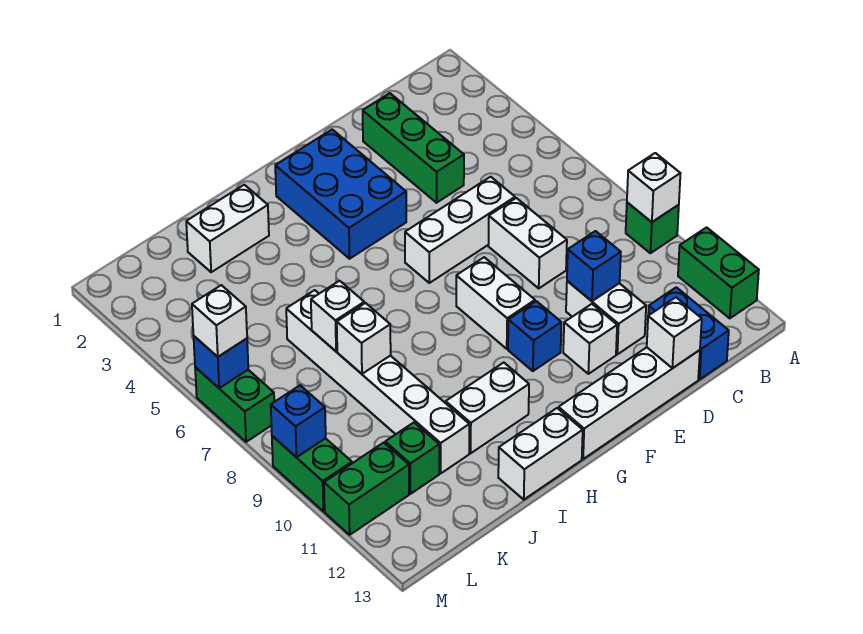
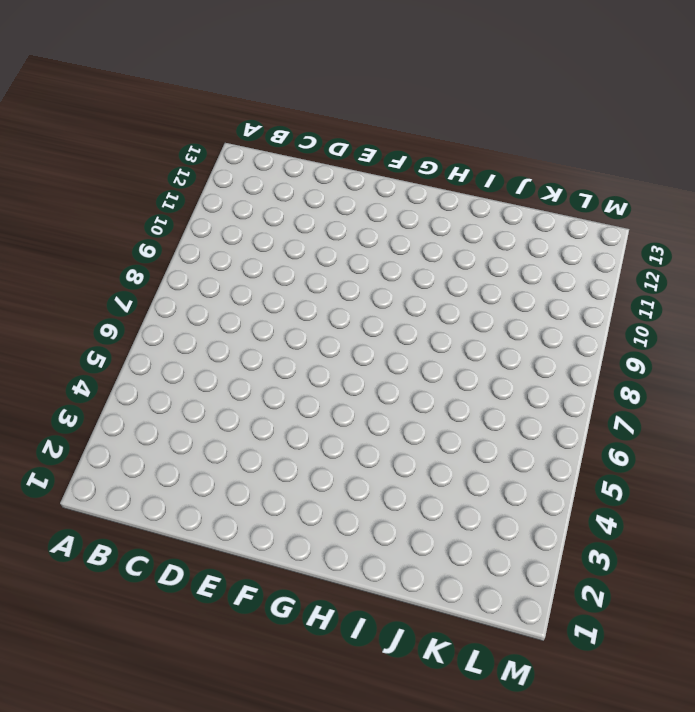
none -> green brick A9 level 1
none -> green brick A11:A12 level 1
none -> blue brick C12:C13 level 1

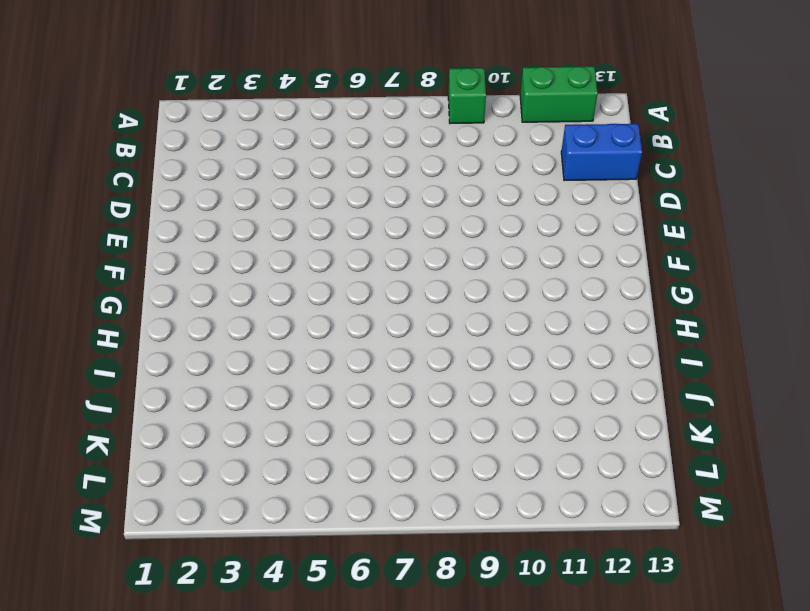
none -> green brick D2:D4 level 1
none -> white brick D6:F6 level 1
none -> white brick D7:D8 level 1

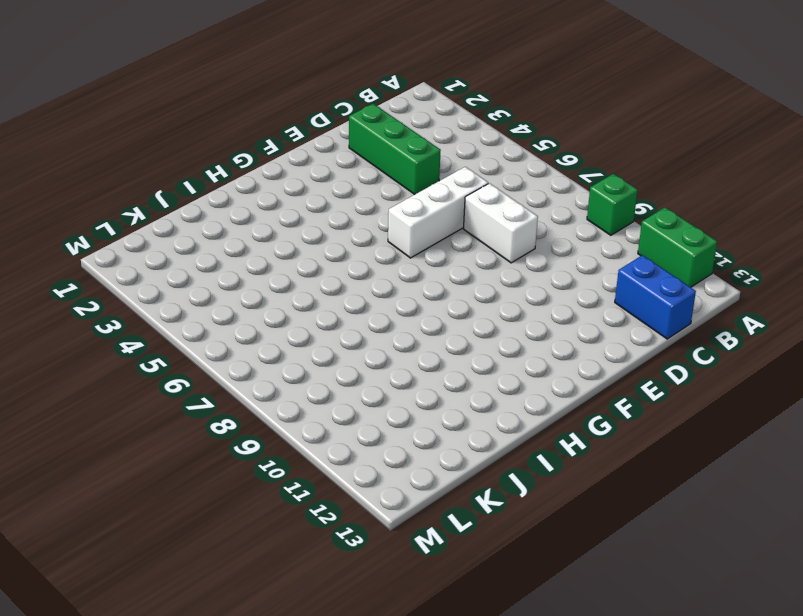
none -> white brick D10:D11 level 1
none -> white brick D13:G13 level 1
none -> white brick E11 level 1

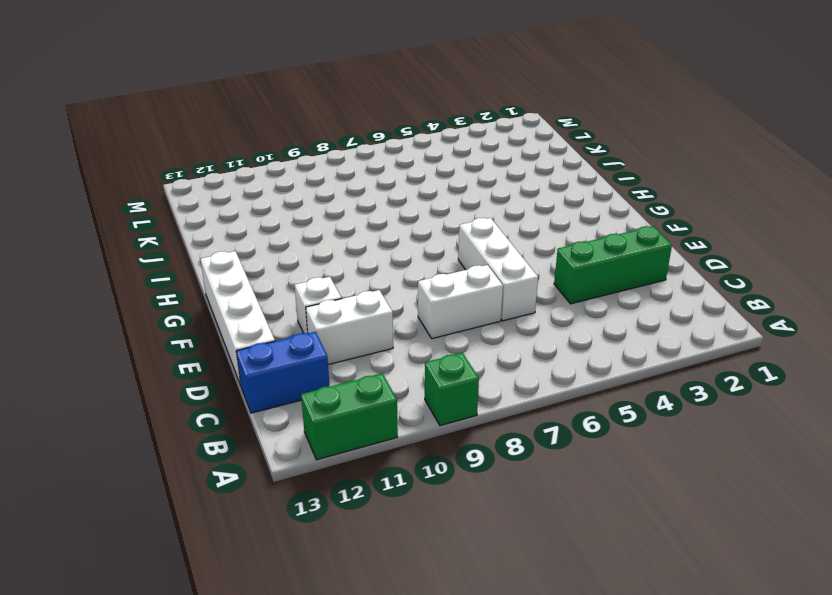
none -> blue brick F2:G4 level 1
none -> white brick F8:F9 level 1
none -> blue brick F10 level 1

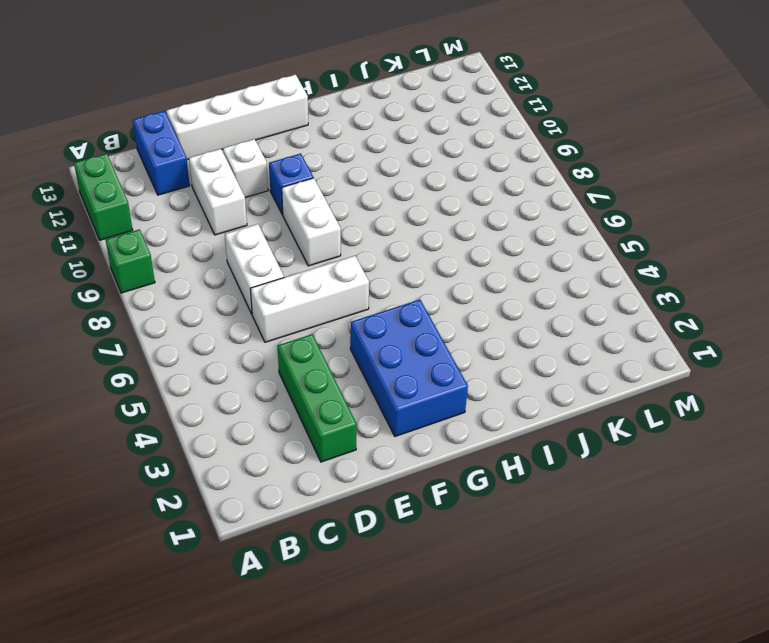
none -> white brick H11:I11 level 1
none -> white brick H13:I13 level 1
none -> white brick I2:J2 level 1

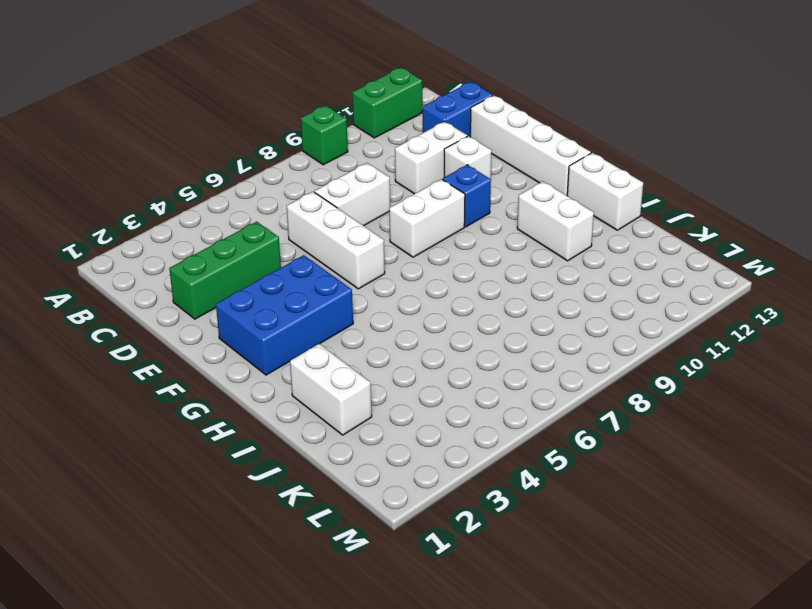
none -> white brick J6:J11 level 1
none -> green brick K11 level 1
none -> green brick L11:M11 level 1

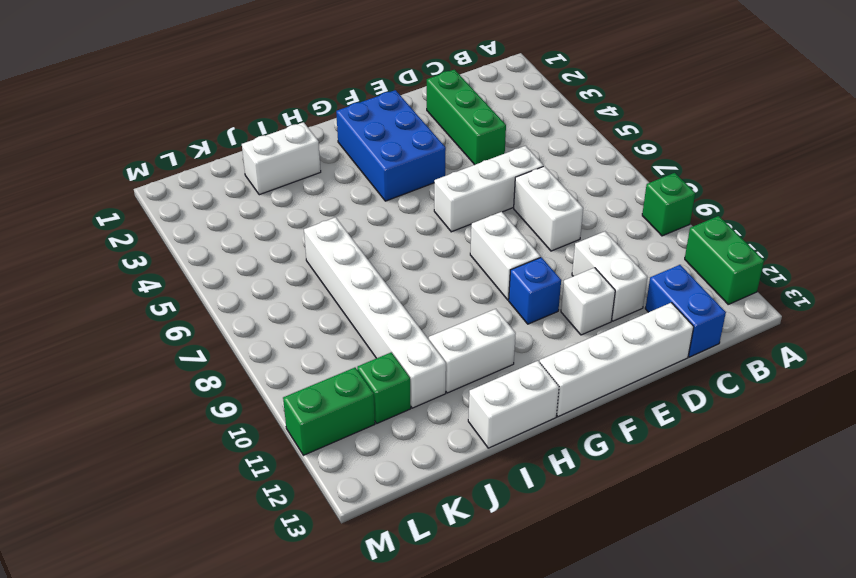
none -> green brick M6:M7 level 1
none -> green brick M9:M10 level 1
none -> white brick A9 level 2

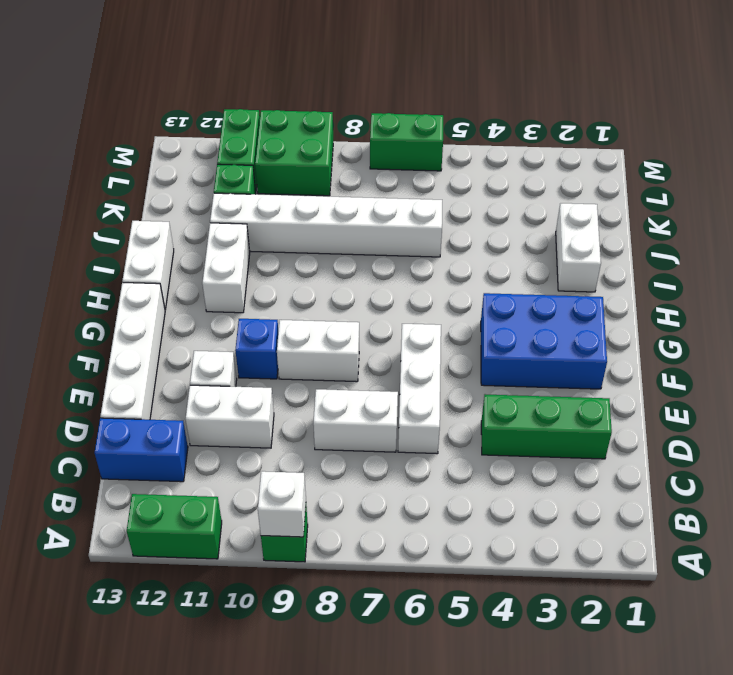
green brick L9:M10 level 1 -> green brick M9:M10 level 1
none -> blue brick D10 level 2
none -> white brick D13 level 2
none -> white brick J7 level 2

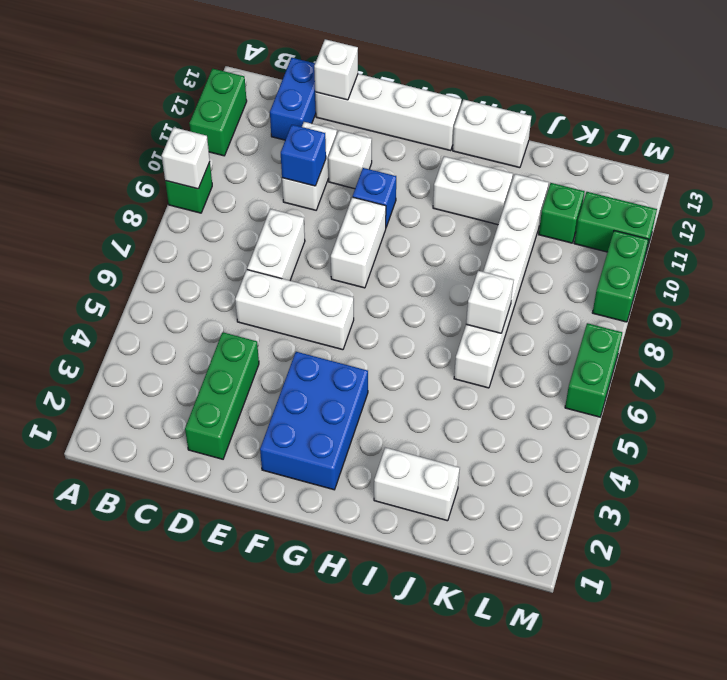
none -> white brick J8 level 2
none -> blue brick M6 level 2
none -> blue brick M9 level 2

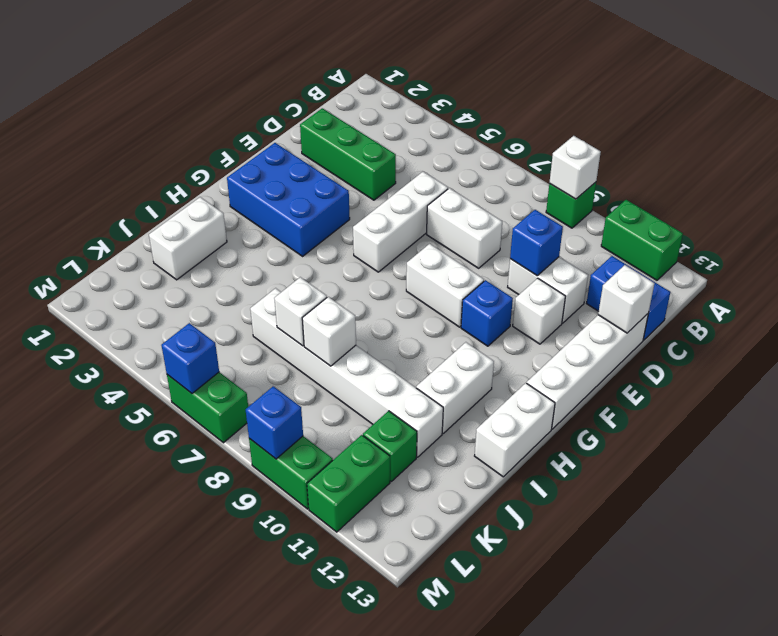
none -> white brick M6 level 3

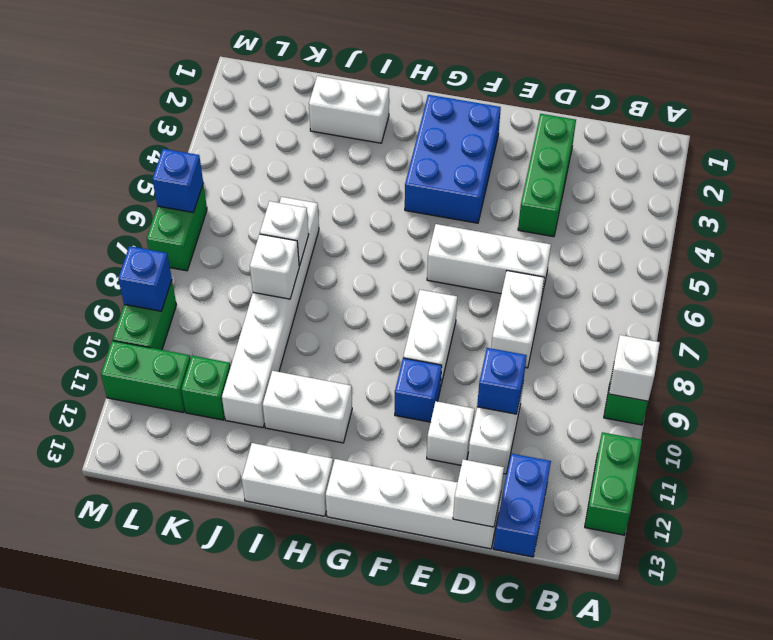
none -> white brick M6 level 3

